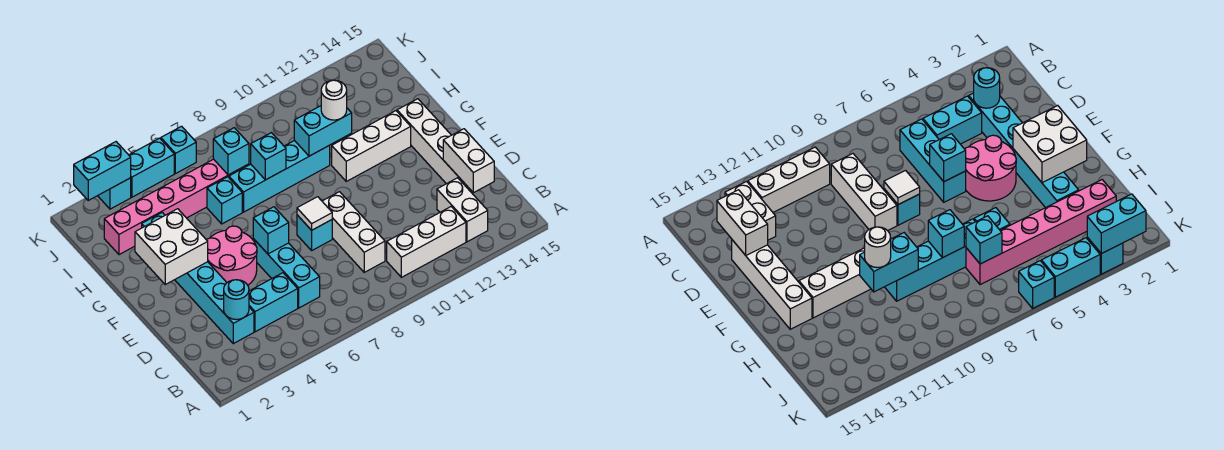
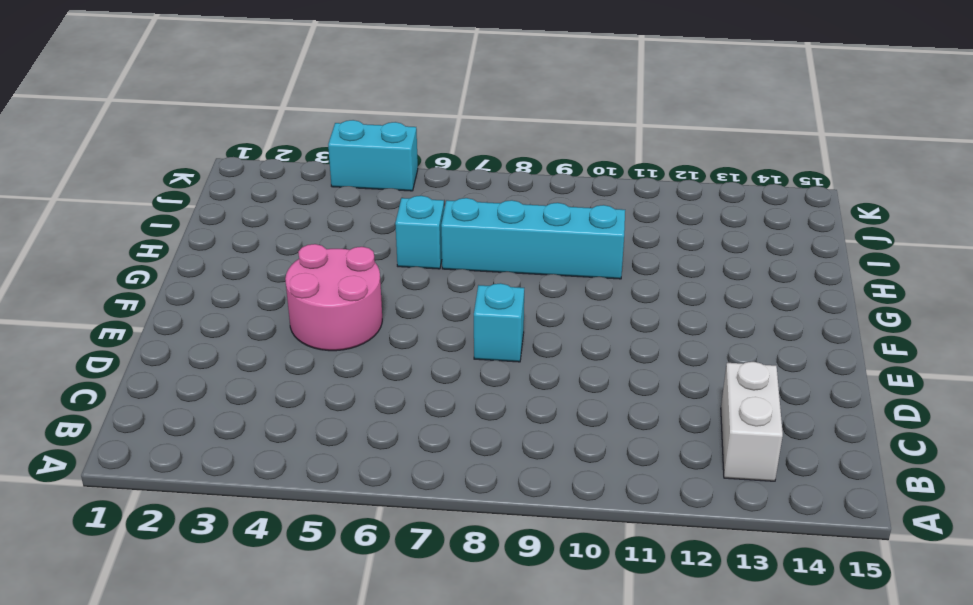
none -> white brick B10:B12 level 1
none -> cyan brick C3:H3 level 1
none -> cyan brick C4:C5 level 1

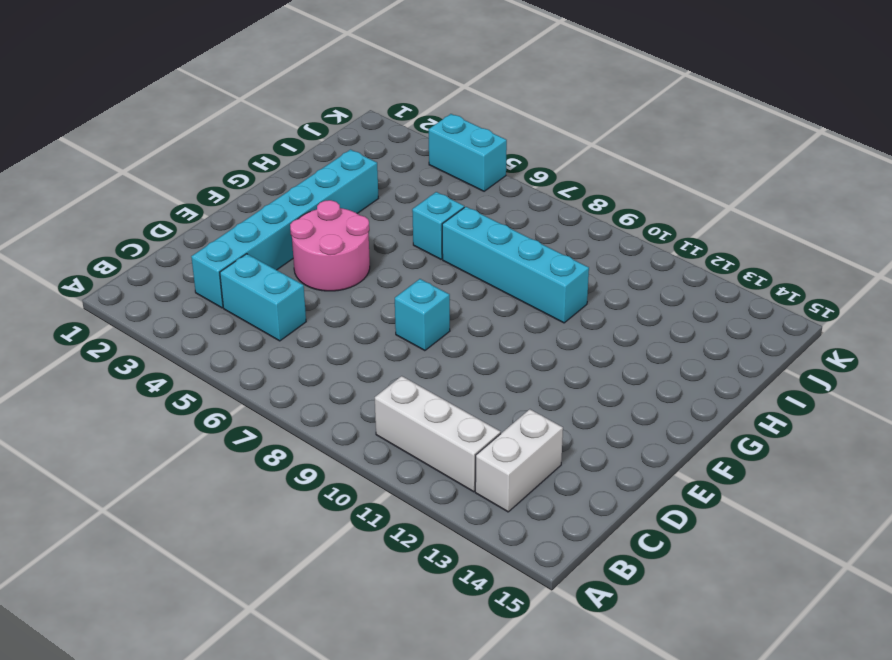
none -> cyan brick C6:E6 level 1
none -> white brick C9:E9 level 1
none -> white brick D14:G14 level 1

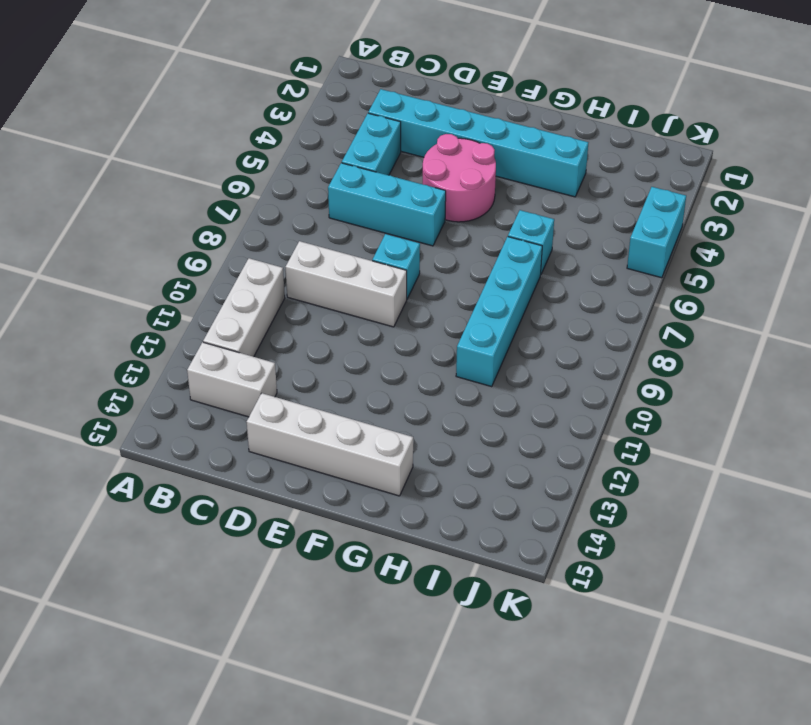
none -> white brick G11:G13 level 1
none -> pink brick I2:I7 level 1
none -> cyan brick K3 level 1

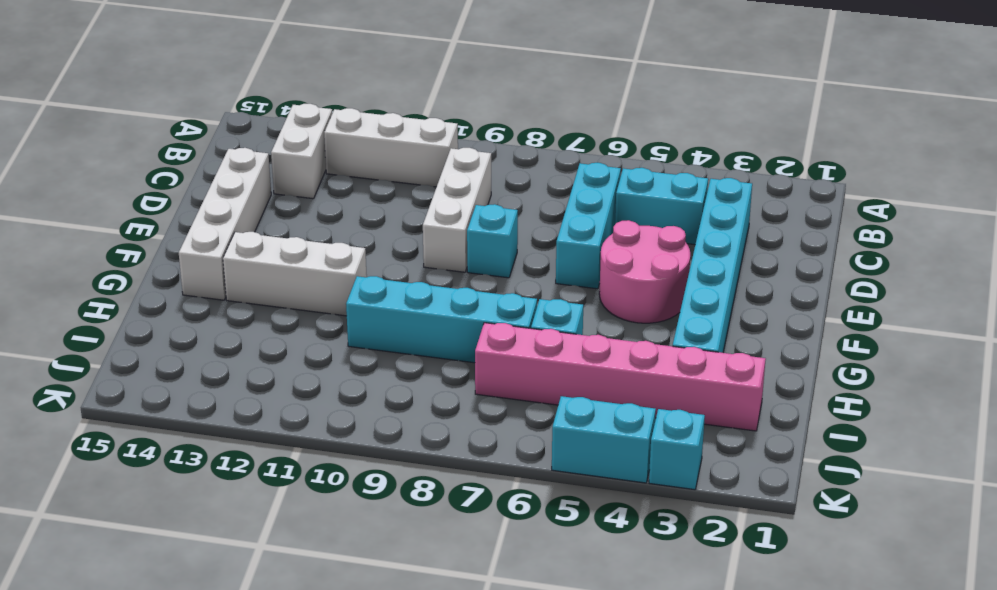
none -> cyan brick K6 level 1
none -> cyan round brick C3 level 2
none -> white brick C14:D14 level 2

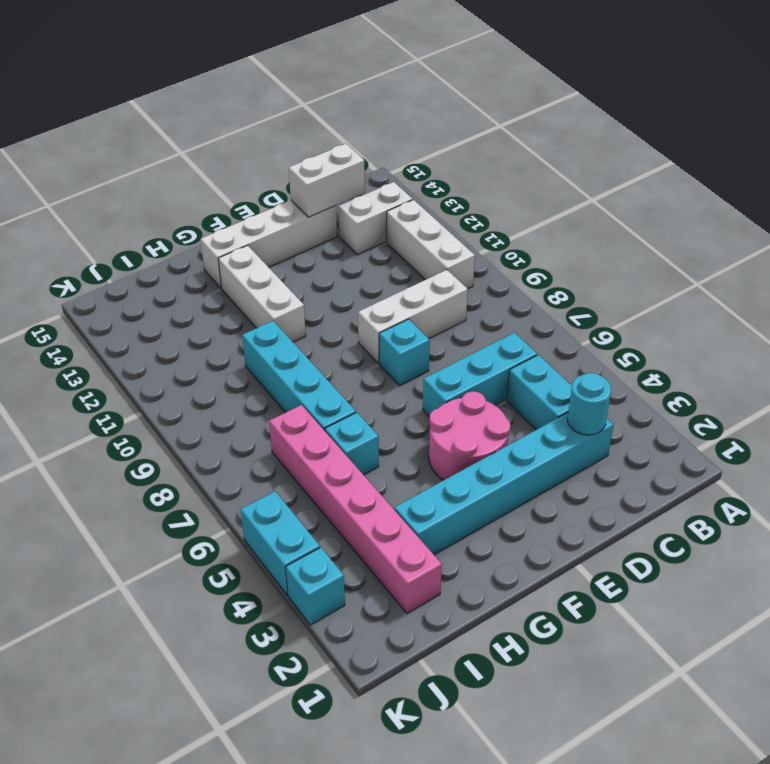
none -> cyan brick K6 level 1
none -> cyan brick E6 level 2
none -> white tile E8 level 2

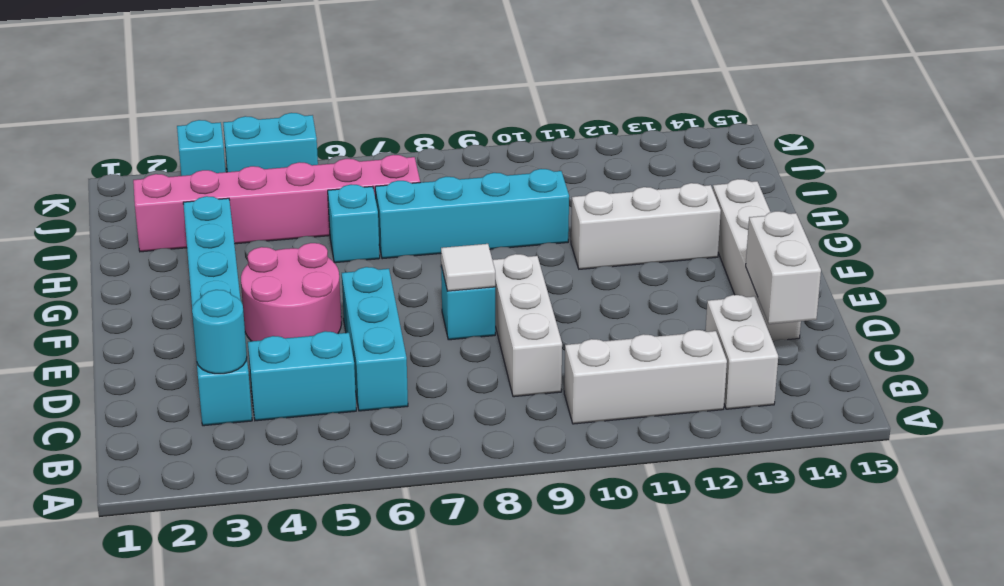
none -> cyan brick K6 level 1
none -> cyan brick E6 level 2
none -> white brick F2:G3 level 2

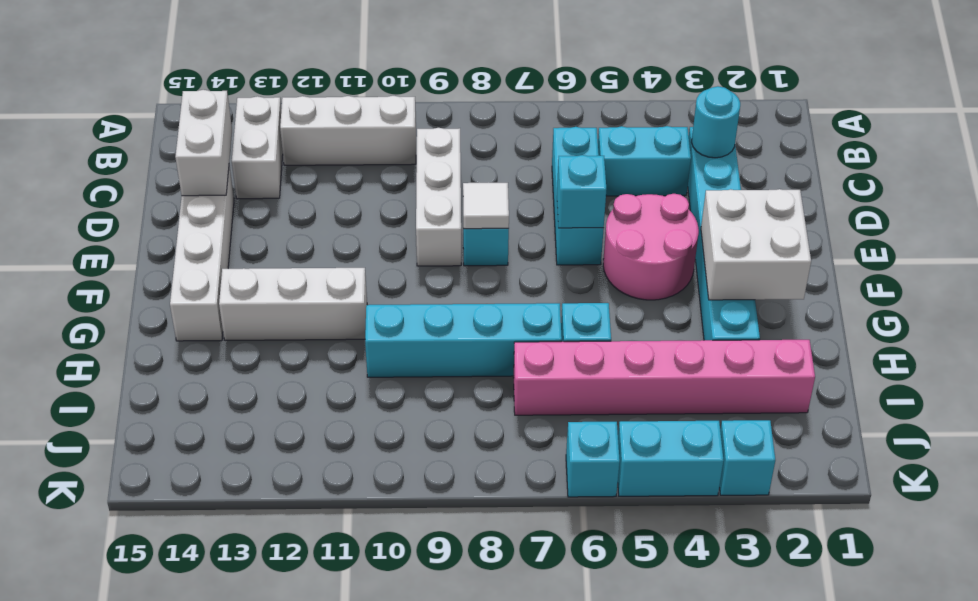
none -> cyan brick H8 level 2
none -> cyan brick H10:H11 level 2
none -> cyan brick I7 level 2

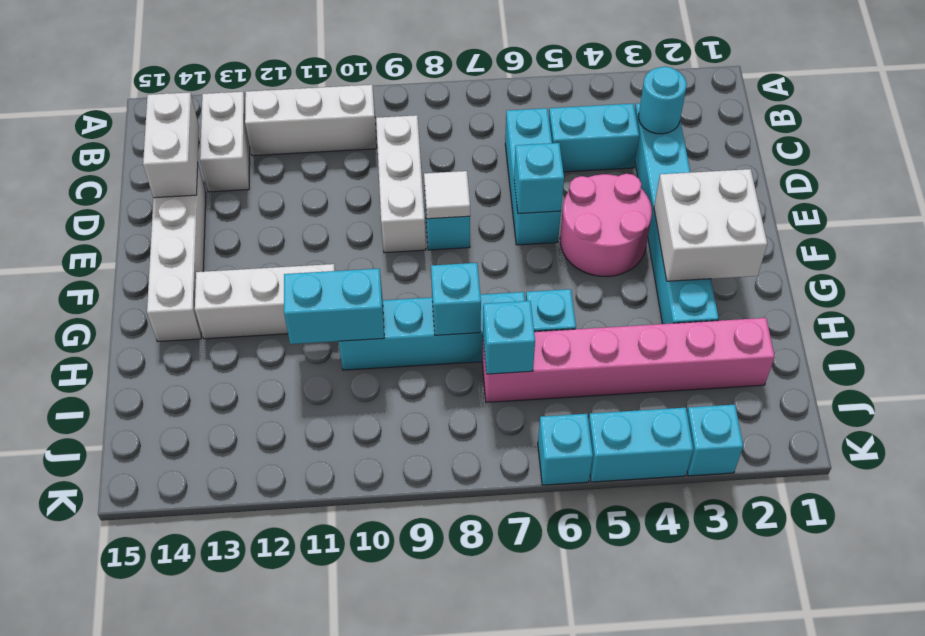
none -> cyan brick K2:K3 level 2
none -> white round brick H11 level 3

